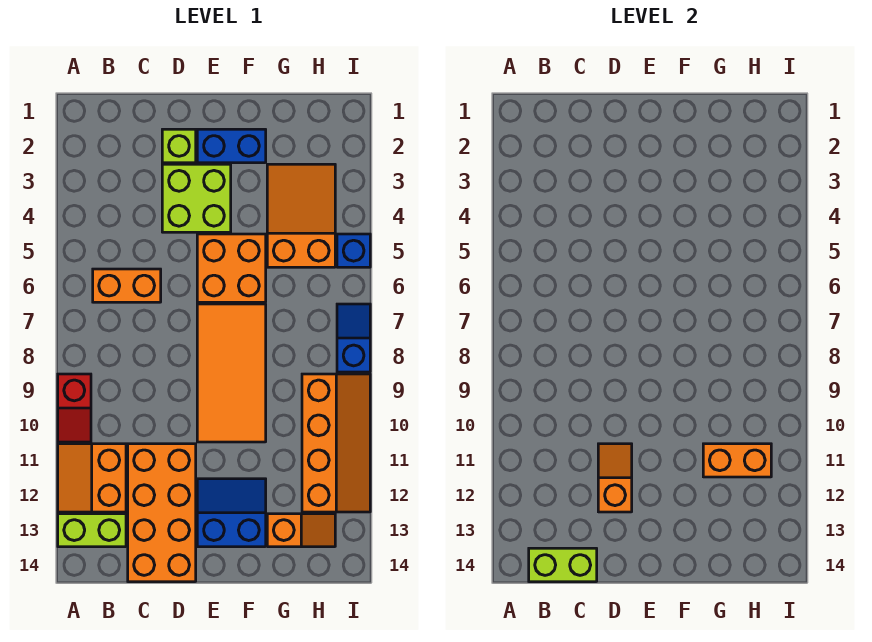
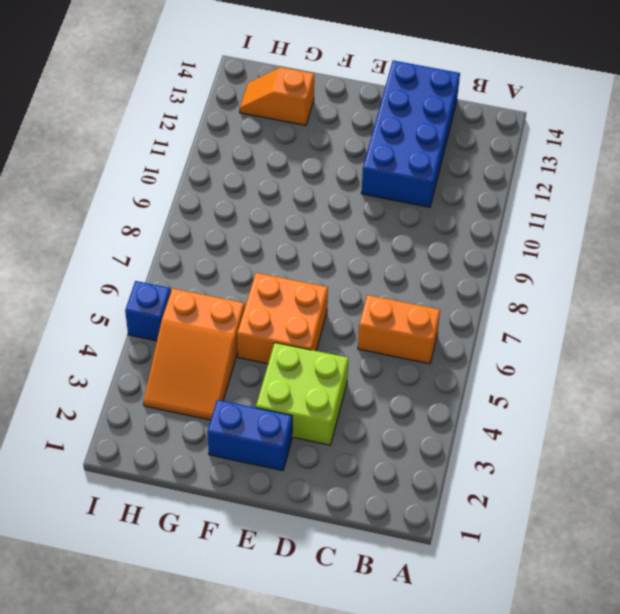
blue brick C11:D14 level 1 -> orange brick C11:D14 level 1
none -> red slope A9:A10 level 1 top 9
none -> orange slope A11:B12 level 1 top B
none -> lime brick A13:B13 level 1

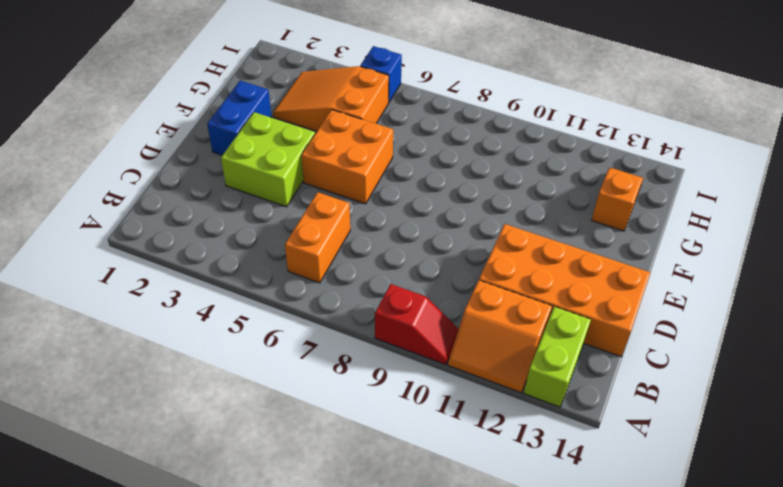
none -> lime brick D2 level 1
none -> orange tile E7:F10 level 1
none -> blue slope E12:F13 level 1 top 13

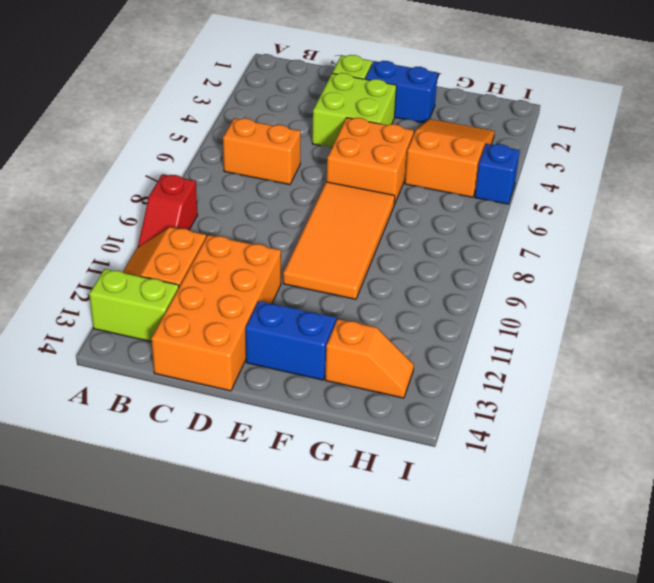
none -> orange slope H9:I12 level 1 top H
none -> blue slope I7:I8 level 1 top 8
none -> lime brick B14:C14 level 2

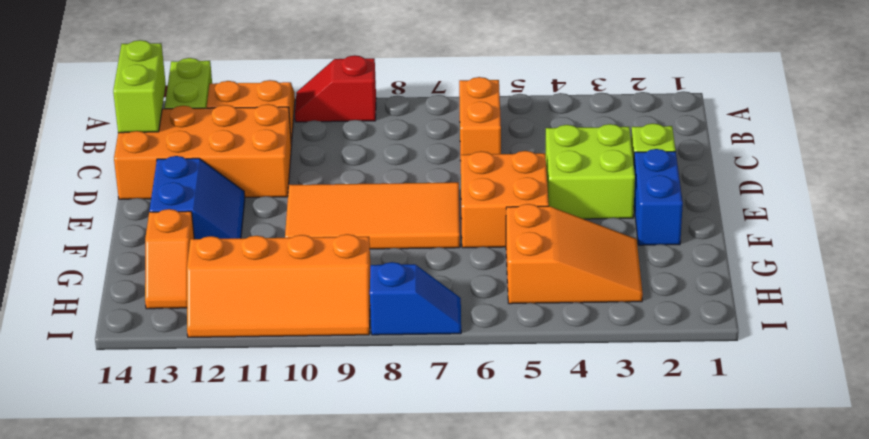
none -> blue brick I5 level 1
none -> orange slope D11:D12 level 2 top 12
none -> orange brick G11:H11 level 2

